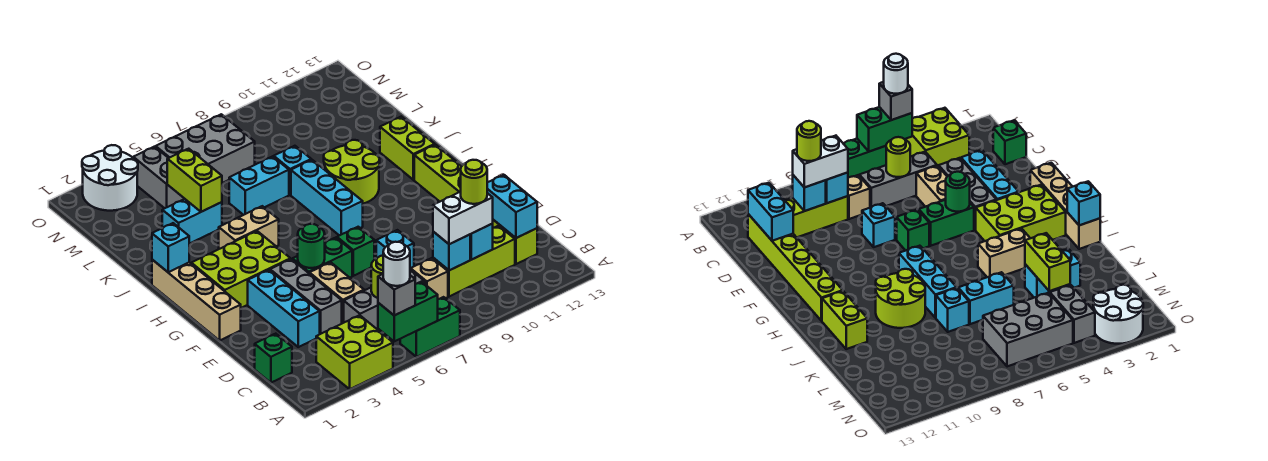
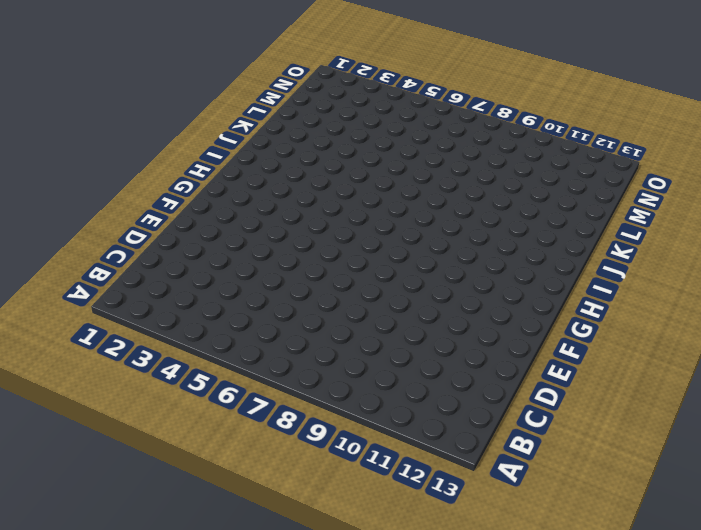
none -> lime brick A3:B4 level 1
none -> green brick A6:A7 level 1
none -> green brick C1 level 1
none -> grey brick C5:C7 level 1

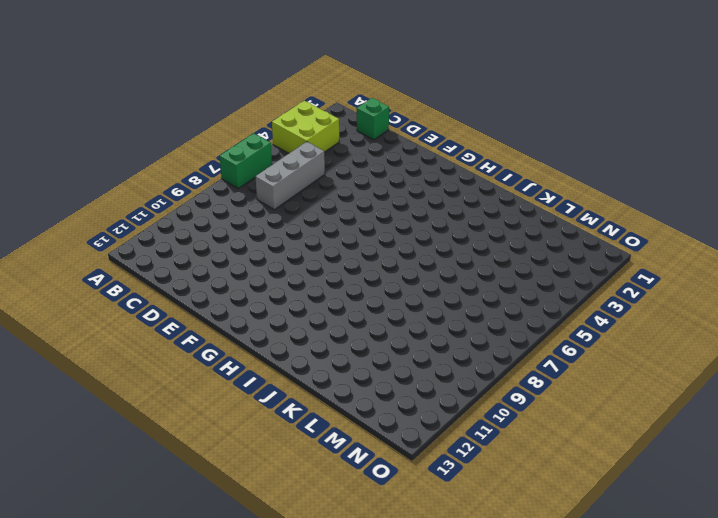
none -> tan brick C8 level 1
none -> lime brick C9:C11 level 1
none -> lime brick C12:H12 level 1
none -> cyan brick D3:F3 level 1

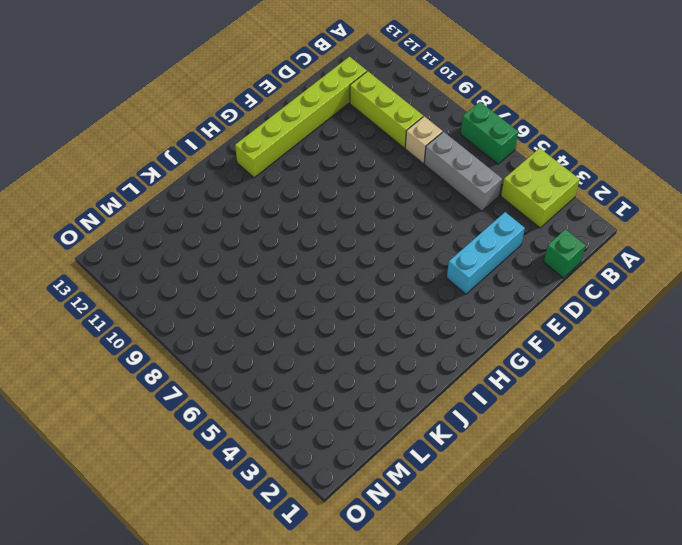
none -> grey brick D4:F4 level 1
none -> tan brick D5:E5 level 1
none -> cyan brick E8 level 1
none -> tan brick F1:I1 level 1

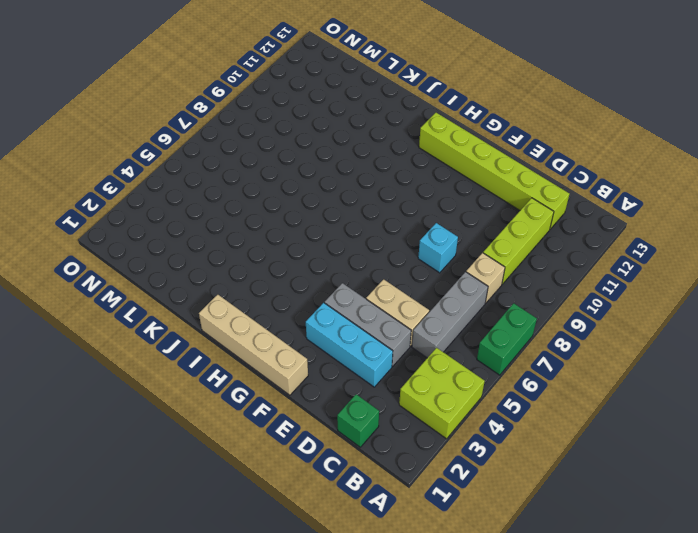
none -> green brick F5:F6 level 1
none -> green brick F7 level 1
none -> lime brick G2:H4 level 1
none -> cyan brick H8:J8 level 1

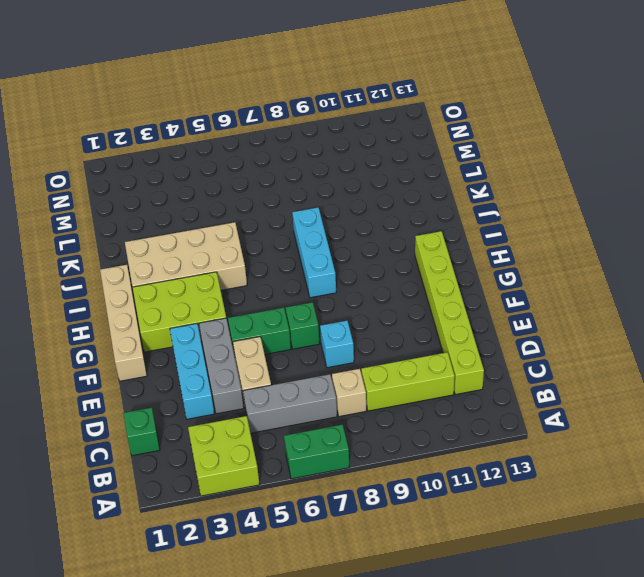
tan brick I2:J5 level 1 -> tan brick I4:I5 level 1
none -> lime round brick I9:J10 level 1
none -> lime brick I12:J12 level 1
none -> cyan brick K3:K4 level 1
none -> cyan brick K6:K7 level 1

